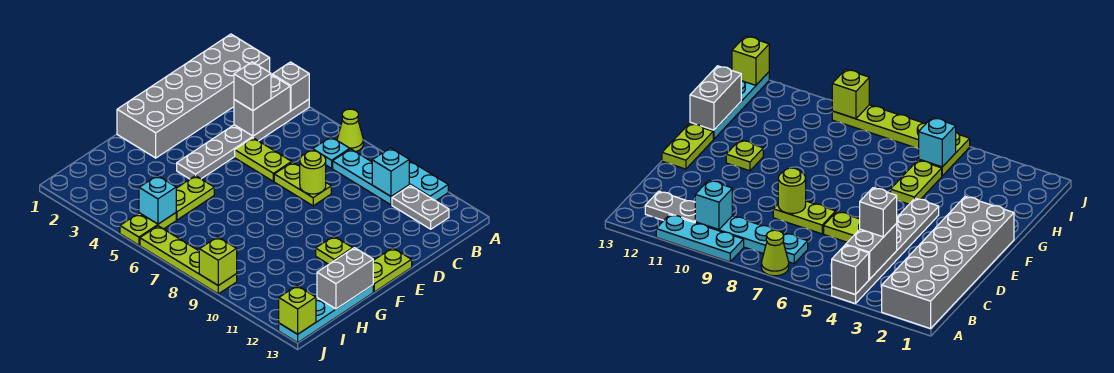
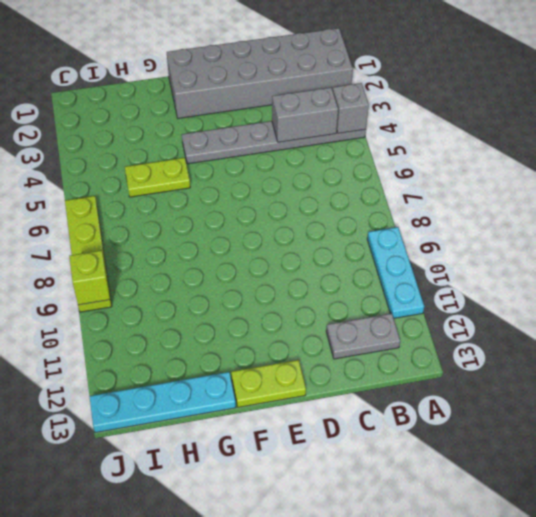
grey plate B12:C12 level 1 -> grey plate B11:B12 level 1
none -> lime cone A7 level 1
none -> cyan plate B7 level 1
none -> cyan plate B8:B10 level 1

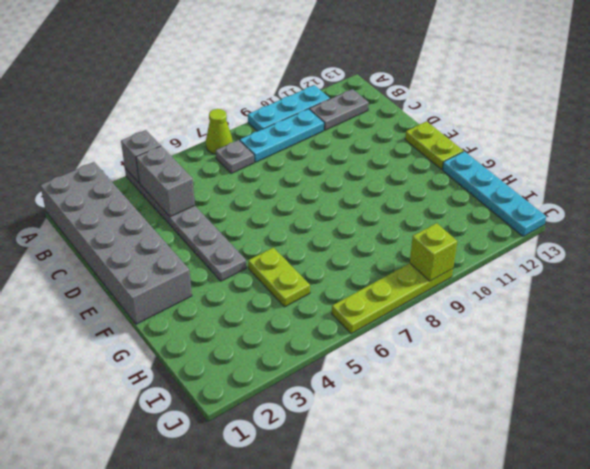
grey plate B7 level 1 -> cyan plate B7 level 1
none -> lime plate D5:D6 level 1
none -> lime plate D7:D8 level 1
none -> lime plate F11 level 1

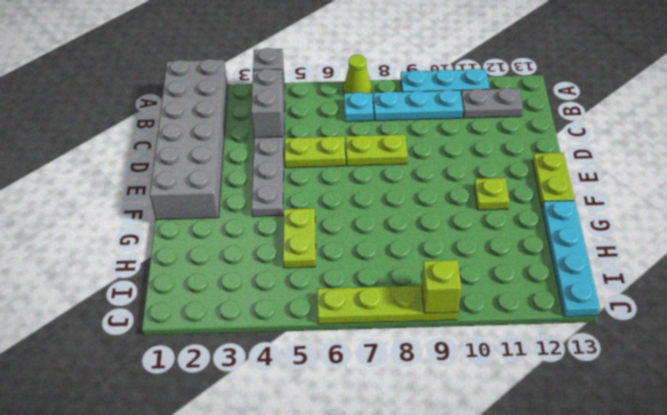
none -> lime plate I5:J5 level 1
none -> cyan brick B10 level 2
none -> lime round brick D8 level 2

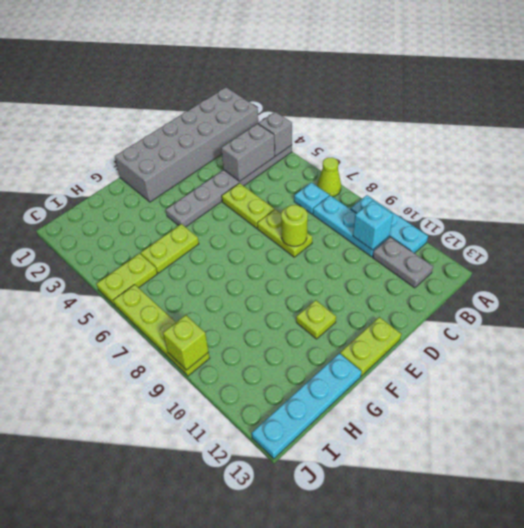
none -> grey brick G13:H13 level 2
none -> cyan brick I5 level 2
none -> lime brick J13 level 2

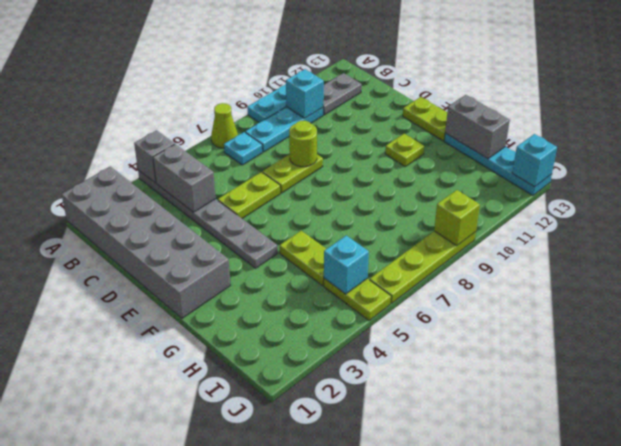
cyan brick J13 level 2 -> lime brick J13 level 2
none -> grey brick C4 level 3

